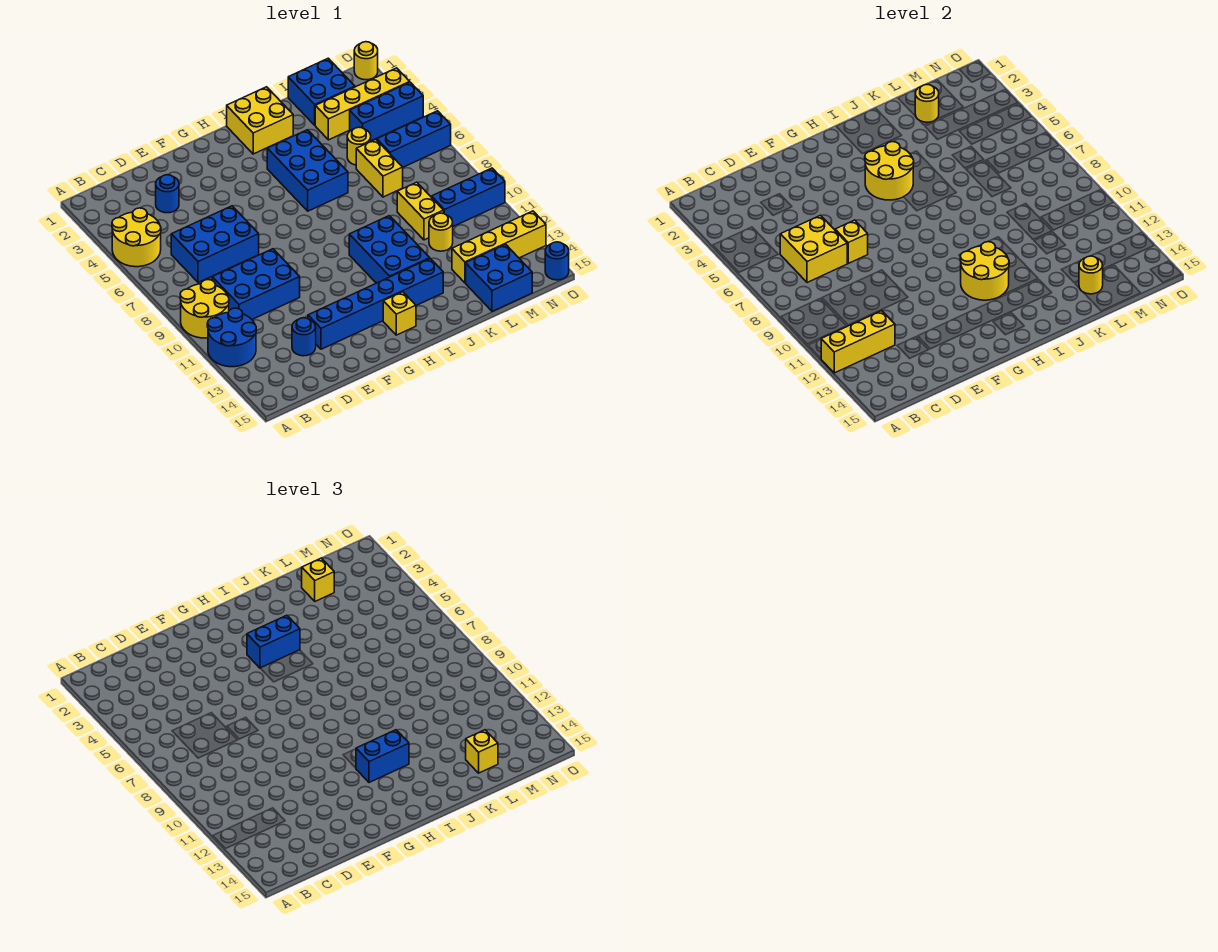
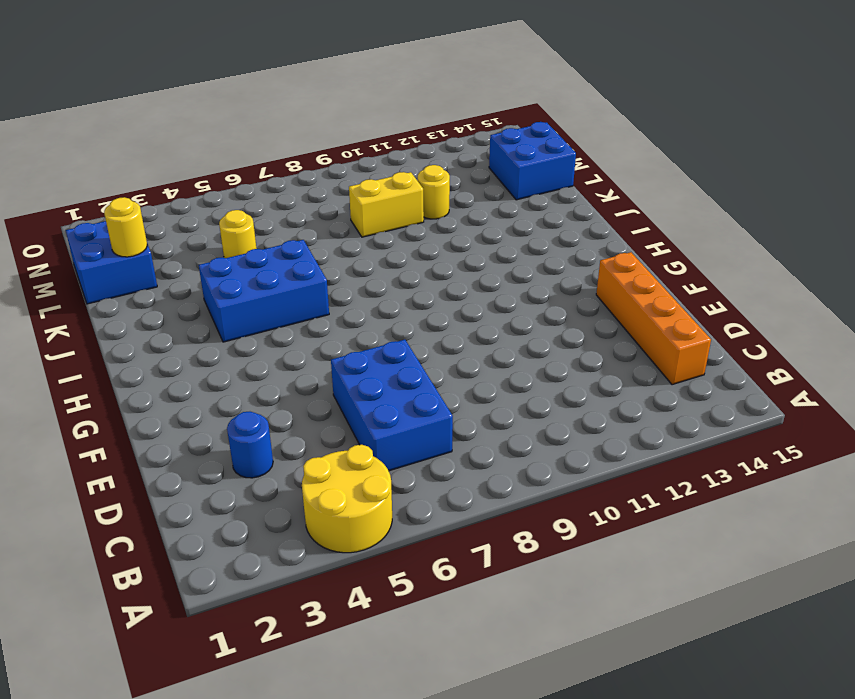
orange brick C14:F14 level 1 -> none
none -> yellow round brick A9:B10 level 1
none -> blue round brick A11:B12 level 1
none -> blue brick C9:E10 level 1
none -> blue round brick D13 level 1

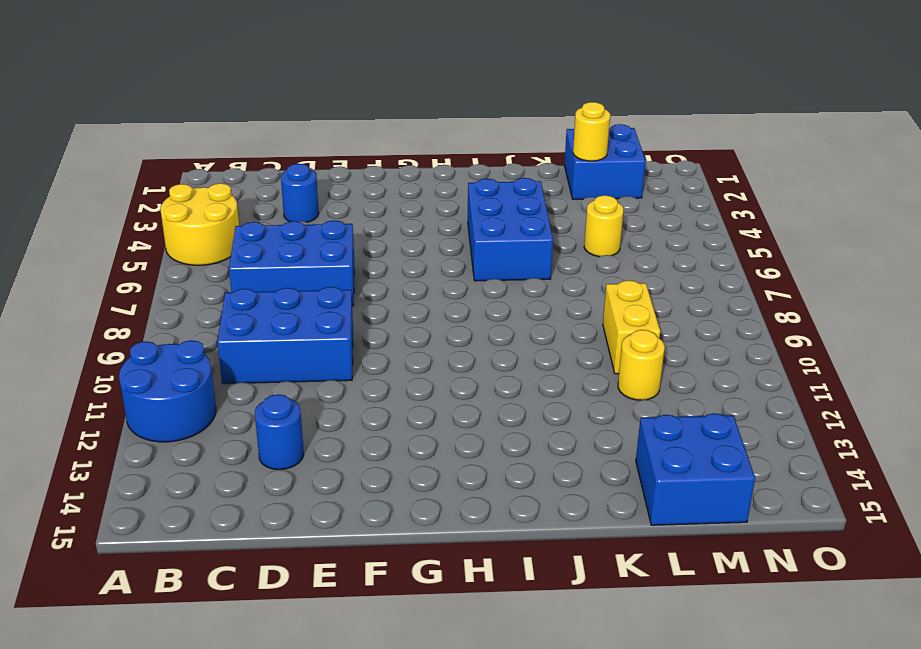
none -> yellow round brick A9:B10 level 1
none -> blue brick E13:J13 level 1
none -> yellow brick H14 level 1
none -> yellow brick I1:J2 level 1

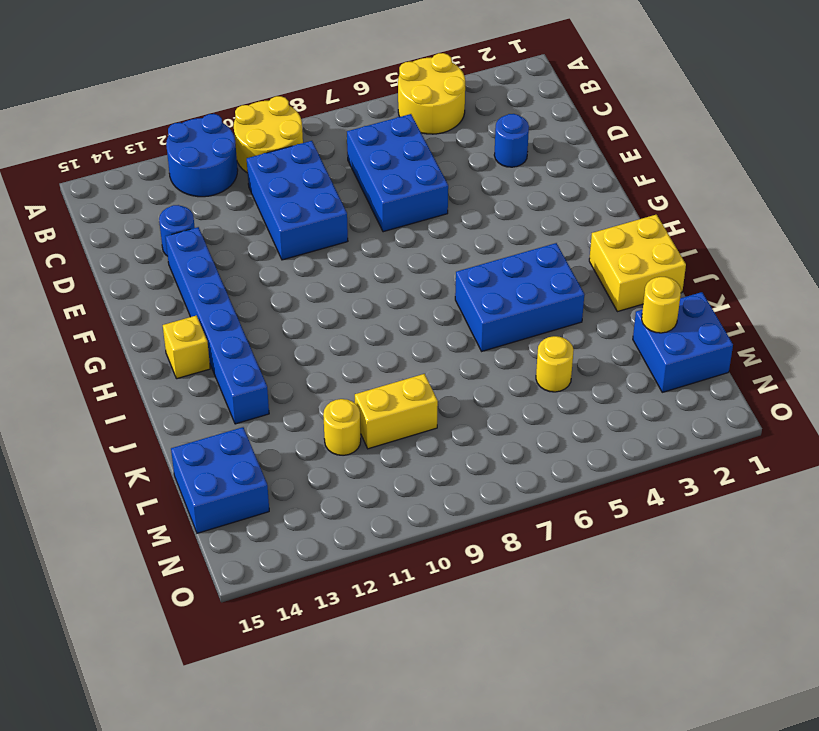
none -> blue brick I10:J12 level 1
none -> yellow brick L3:O3 level 1
none -> yellow brick L6:L7 level 1
none -> yellow brick L13:O13 level 1

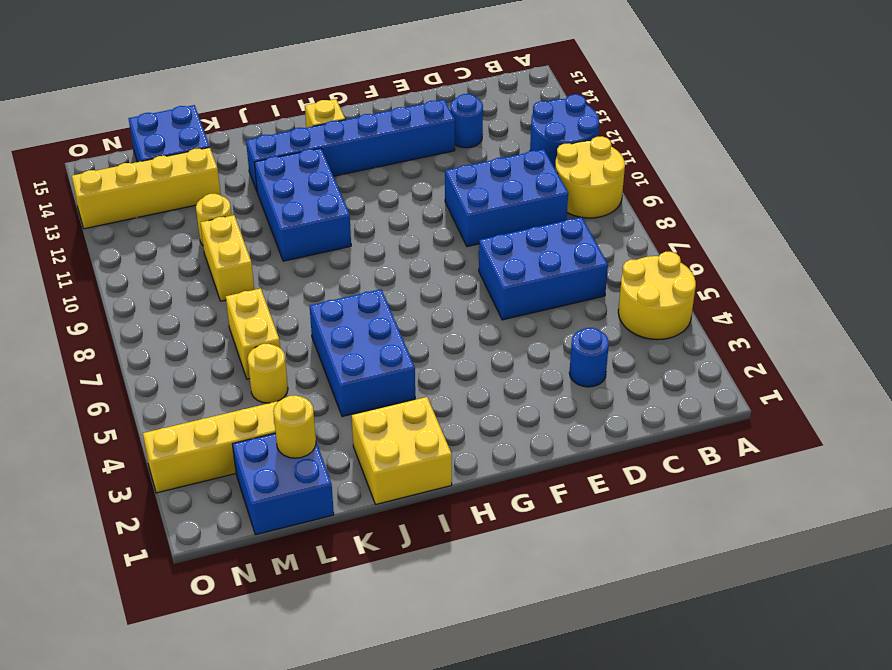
none -> blue brick M4:O4 level 1
none -> blue brick M6:O6 level 1
none -> blue brick M10:O10 level 1
none -> yellow round brick O1 level 1

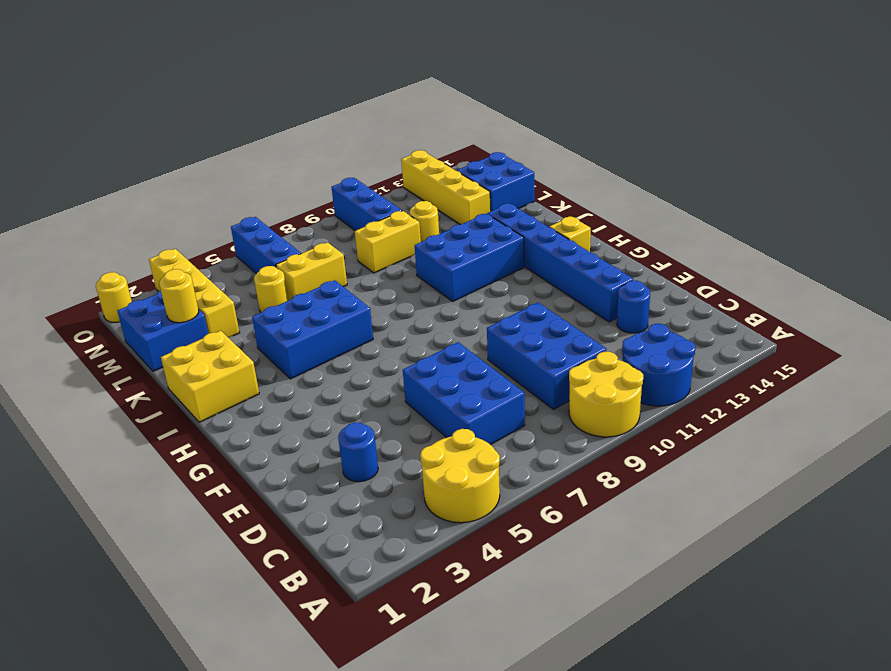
none -> blue brick M4:O4 level 1
none -> blue round brick O15 level 1
none -> yellow brick A12:C12 level 2
none -> yellow brick C6:D7 level 2

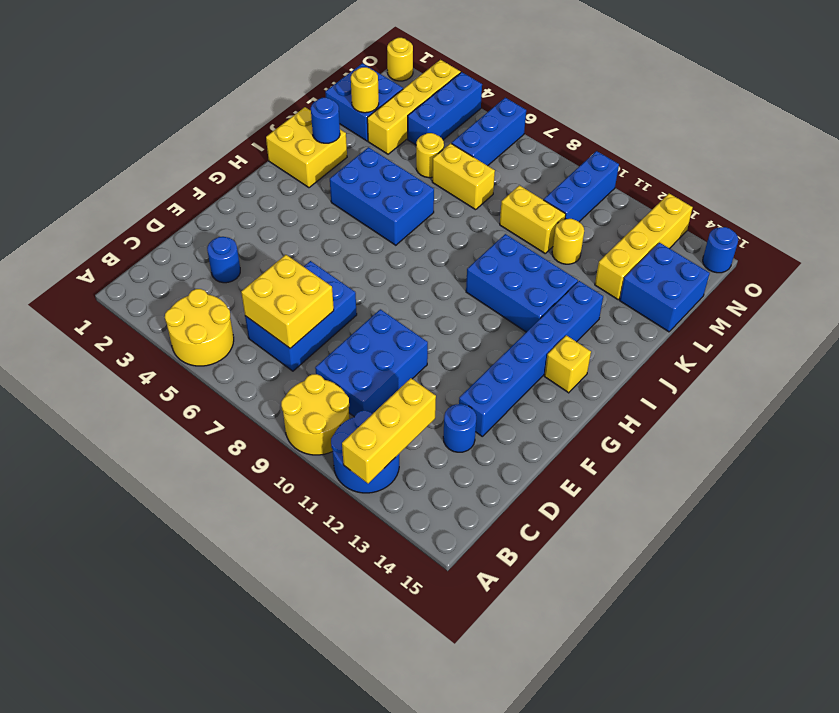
blue round brick J2 level 2 -> none
none -> yellow brick E7 level 2
none -> yellow round brick H4:I5 level 2
none -> yellow round brick H11:I12 level 2
none -> yellow round brick L14 level 2

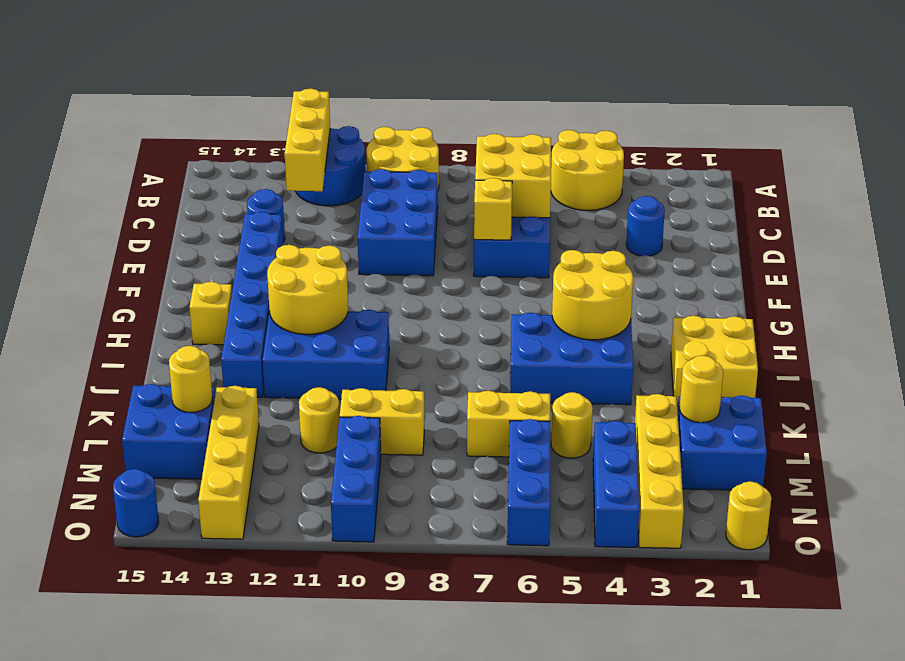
none -> blue brick H4:I4 level 3
none -> blue brick H12:I12 level 3
none -> yellow brick L2 level 3
none -> yellow brick L14 level 3

